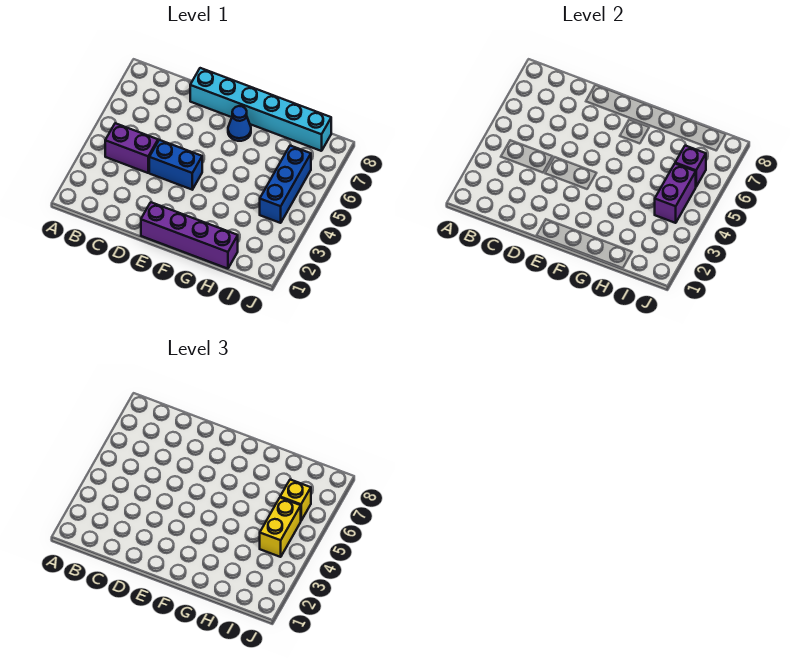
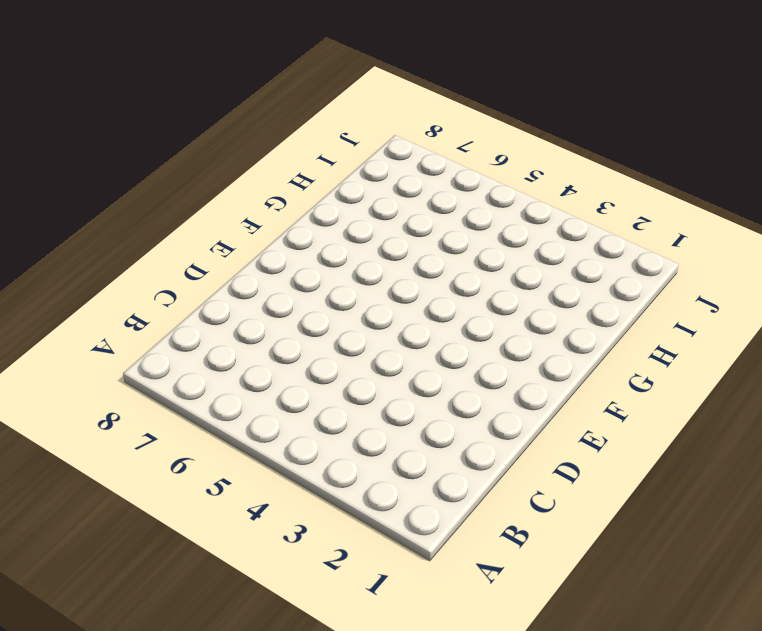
none -> purple brick B4:C4 level 1
none -> blue brick D4:E4 level 1

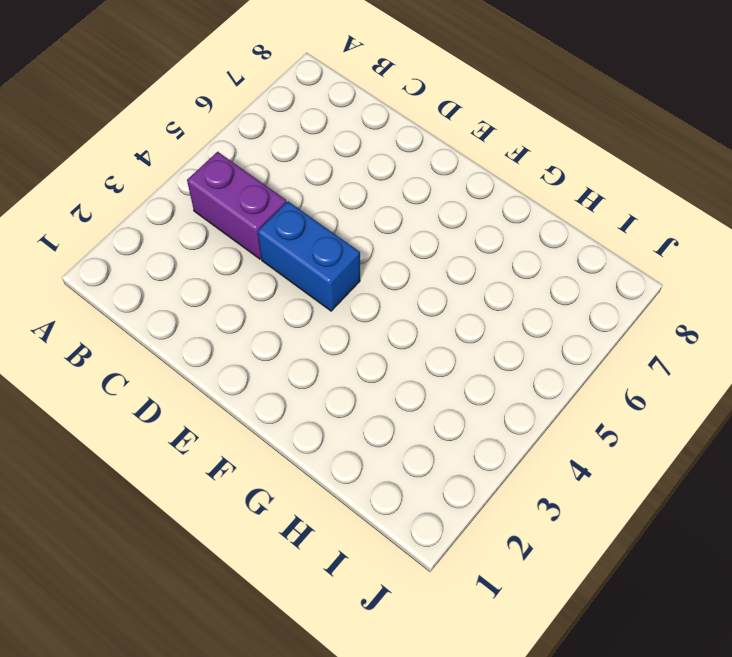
none -> cyan brick D8:I8 level 1
none -> purple brick E1:H1 level 1

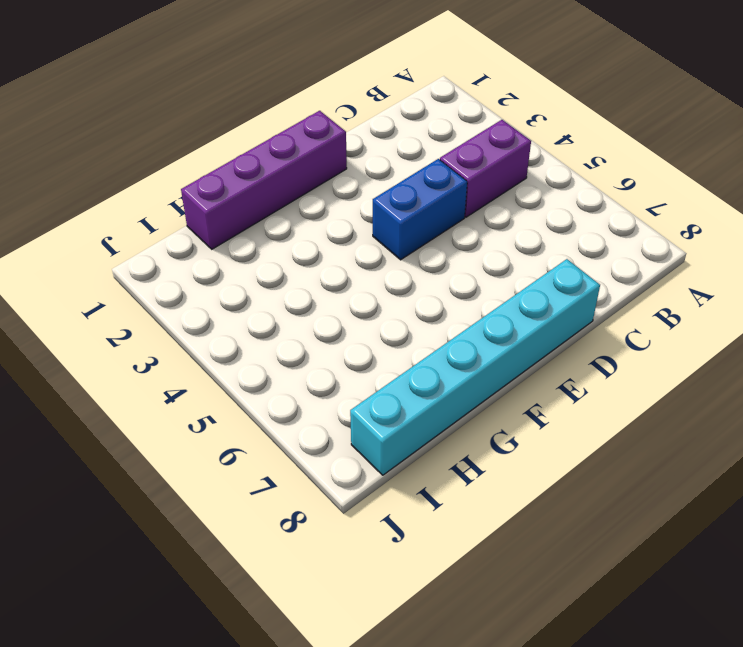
none -> blue cone F7 level 1
none -> blue brick I4:I6 level 1

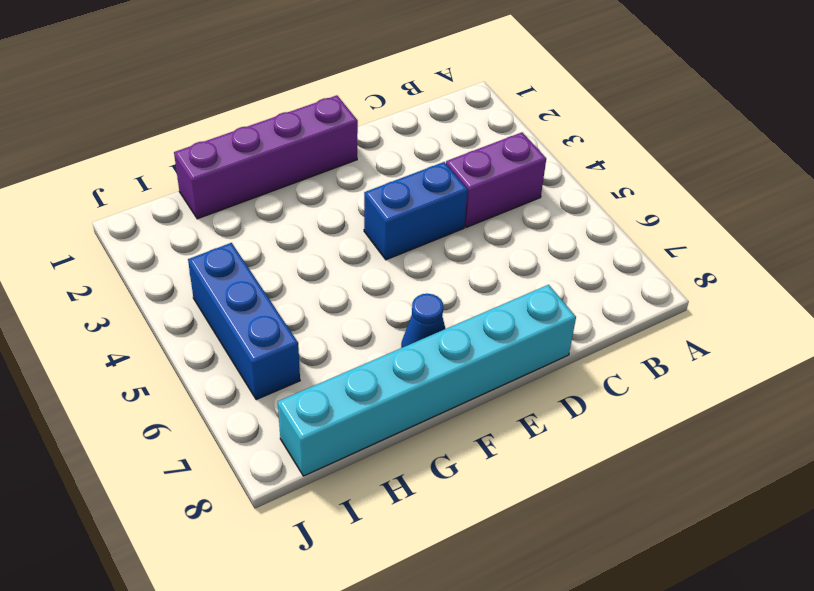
none -> purple brick I4:I5 level 2
none -> purple brick I6 level 2

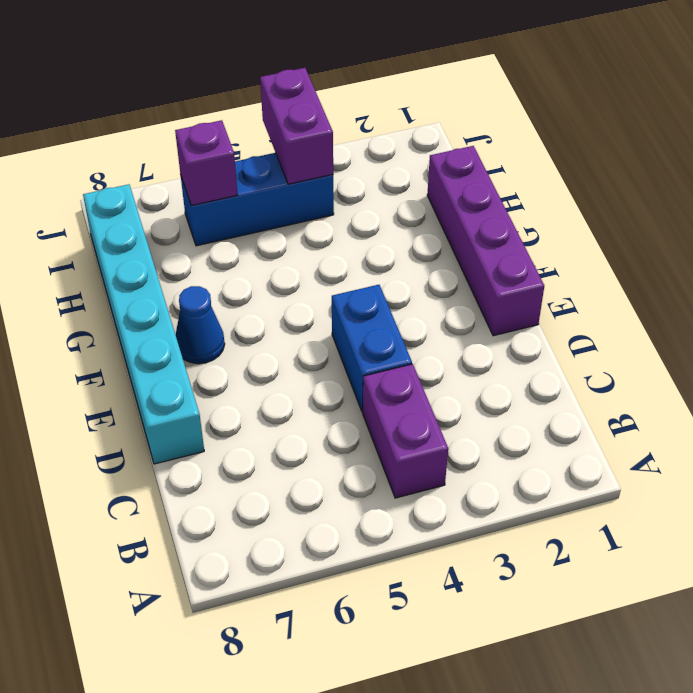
purple brick I4:J4 level 2 -> purple brick I4:I5 level 2
none -> yellow brick I4:I5 level 3
none -> yellow brick I6 level 3

